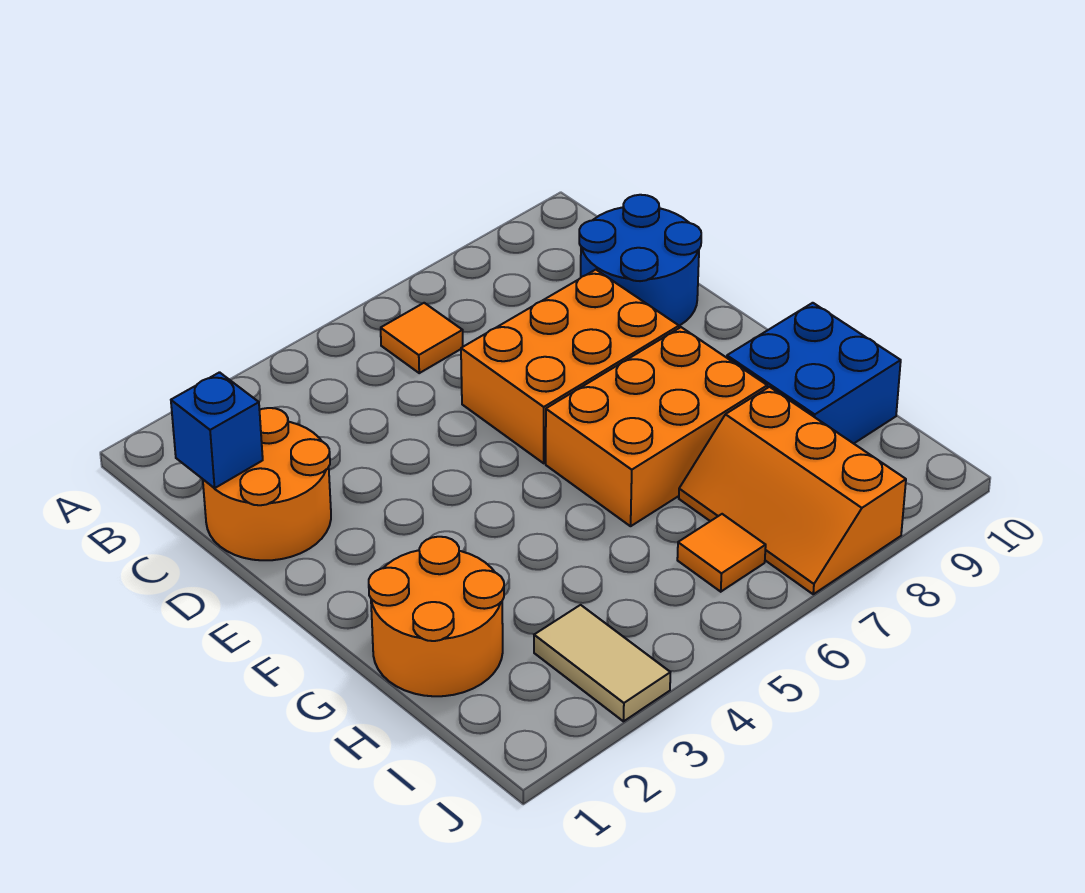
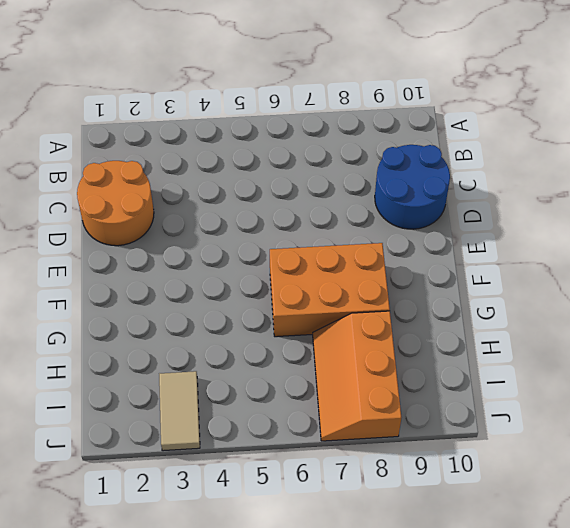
none -> orange tile B6 level 1
none -> orange brick D6:E8 level 1

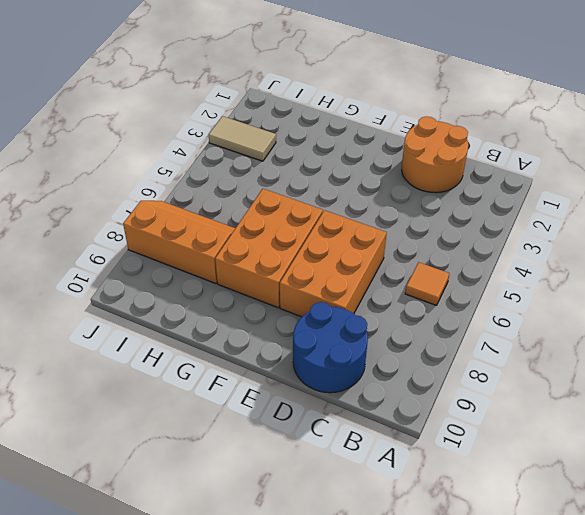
none -> orange round brick G1:H2 level 1
none -> blue brick G9:H10 level 1

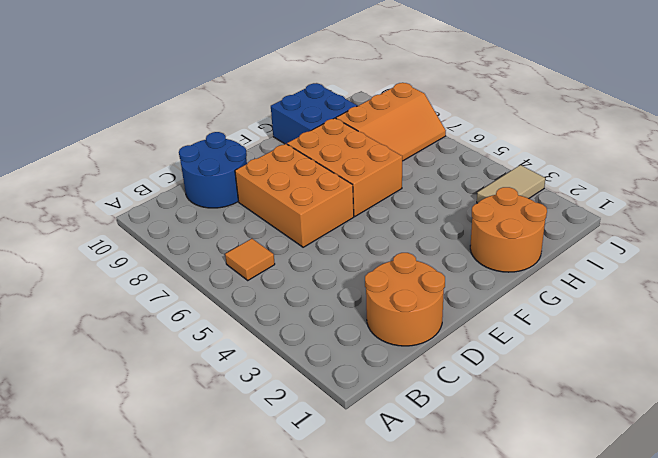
none -> orange tile I6 level 1
none -> blue brick C1 level 2

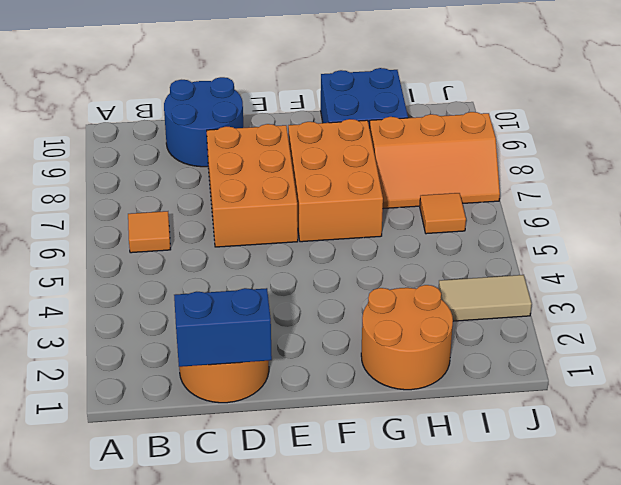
blue brick C1:D1 level 2 -> blue brick C1 level 2

